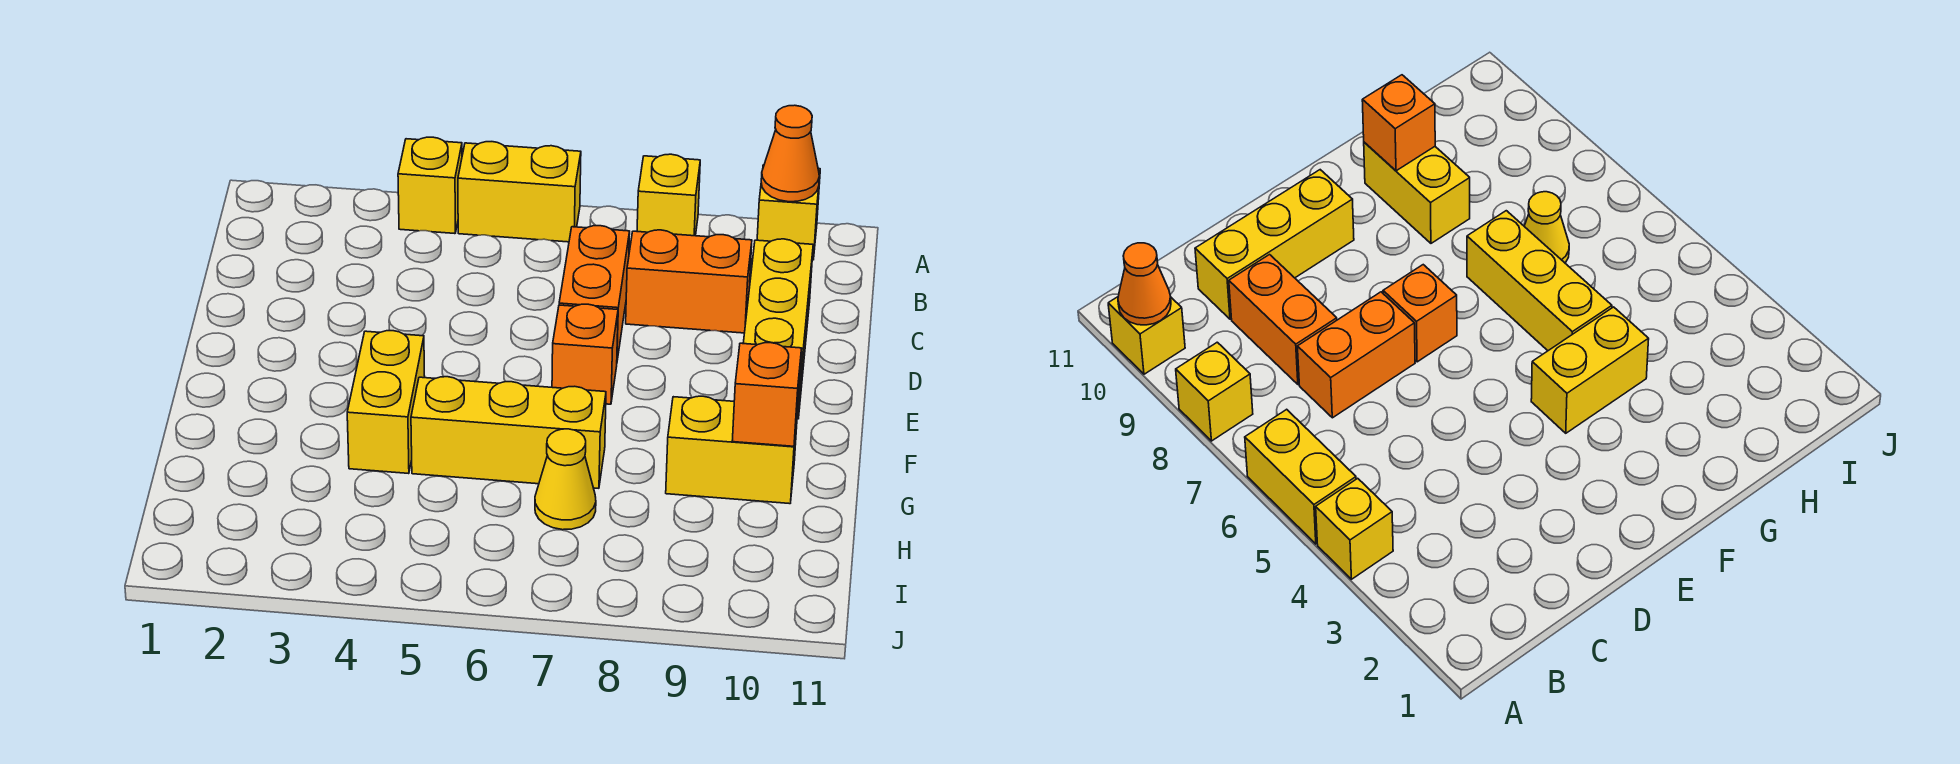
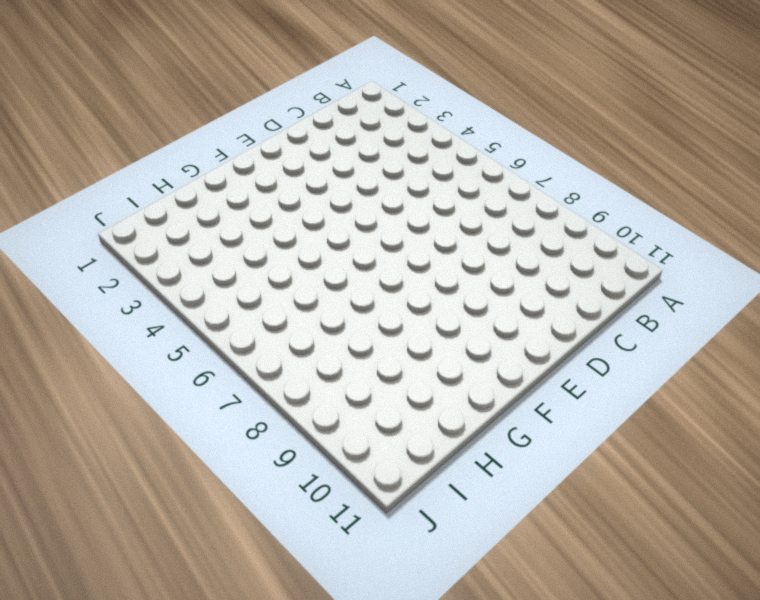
none -> yellow brick A4 level 1
none -> yellow brick A5:A6 level 1
none -> yellow brick A8 level 1

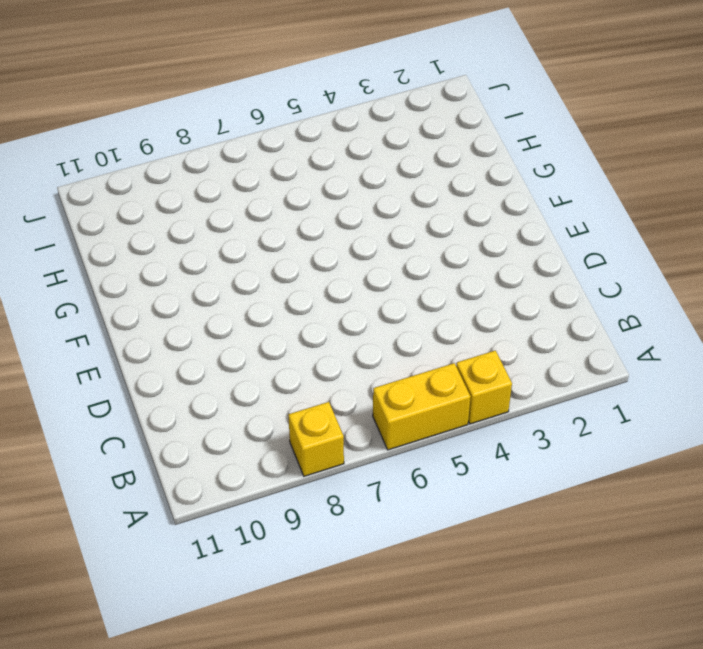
none -> yellow brick A10 level 1
none -> orange brick C7:D7 level 1
none -> orange brick C8:C9 level 1

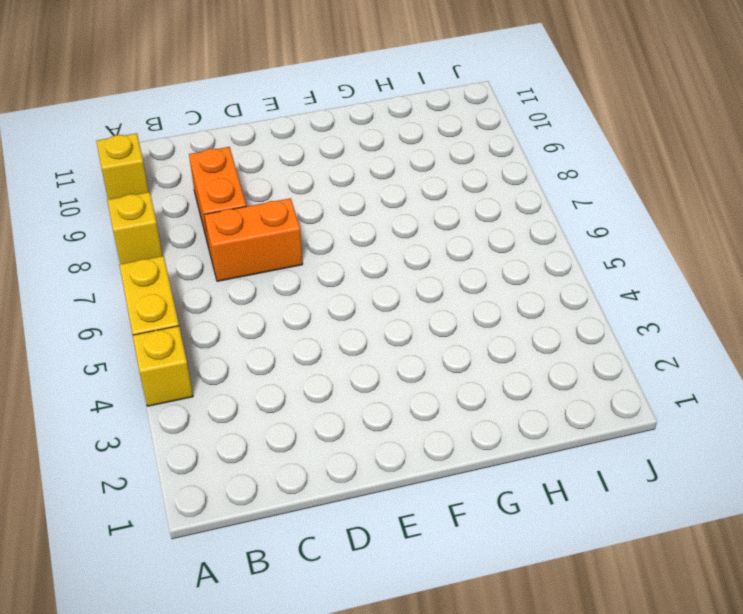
none -> yellow brick C10:E10 level 1
none -> orange brick E7 level 1
none -> yellow brick F4:G4 level 1

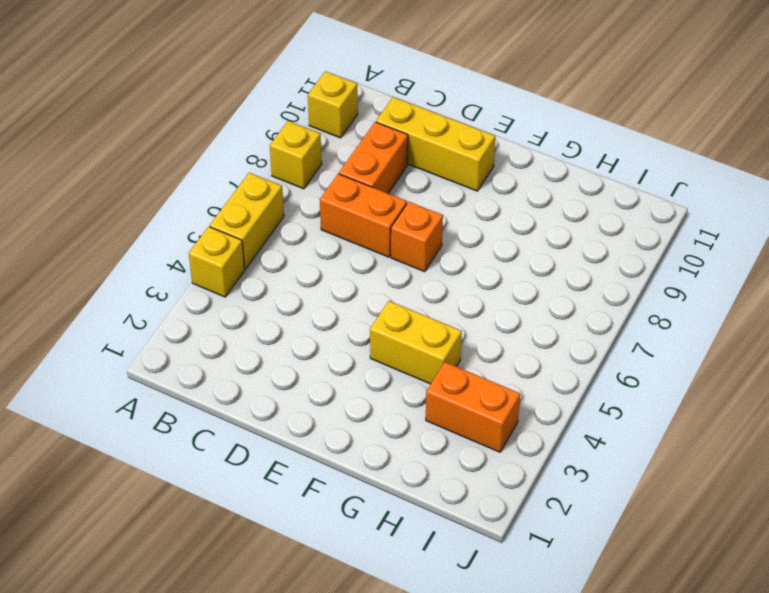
orange brick H3:I3 level 1 -> none
none -> yellow brick G5:G7 level 1
none -> yellow brick G9:G10 level 1
none -> yellow cone H7 level 1

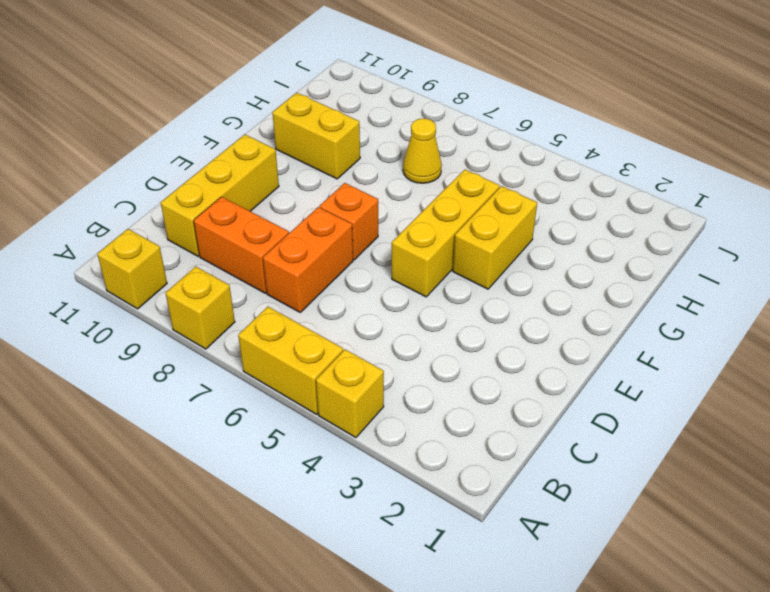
yellow brick E5:G5 level 1 -> yellow brick G5:G7 level 1
none -> orange cone A10 level 2
none -> orange brick G10 level 2

